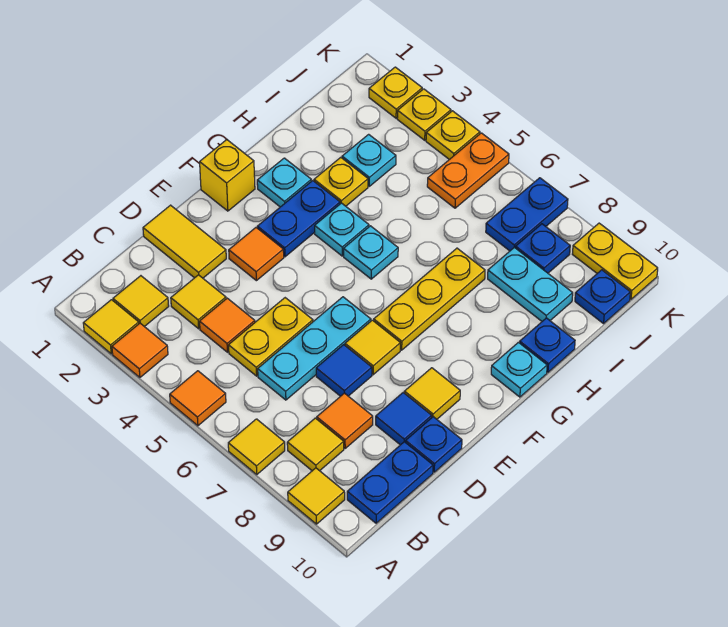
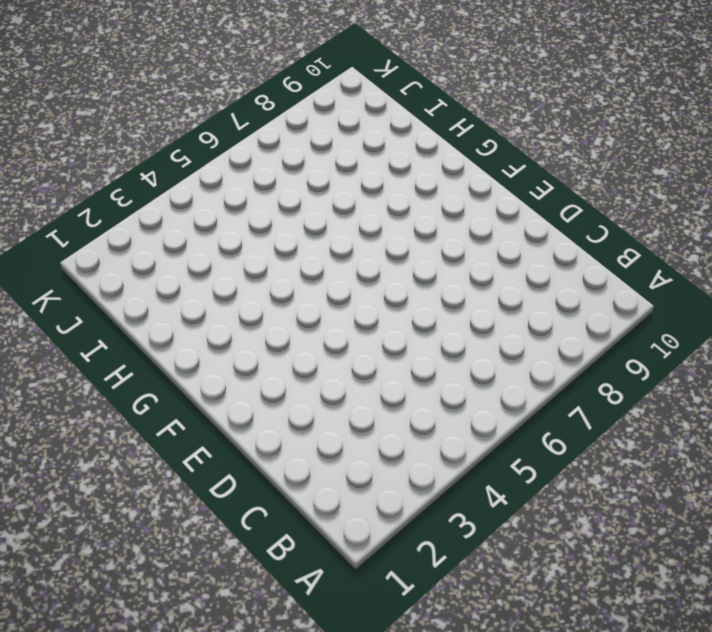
none -> yellow tile A2 level 1
none -> orange tile A3 level 1
none -> orange tile A5 level 1
none -> yellow tile A7 level 1

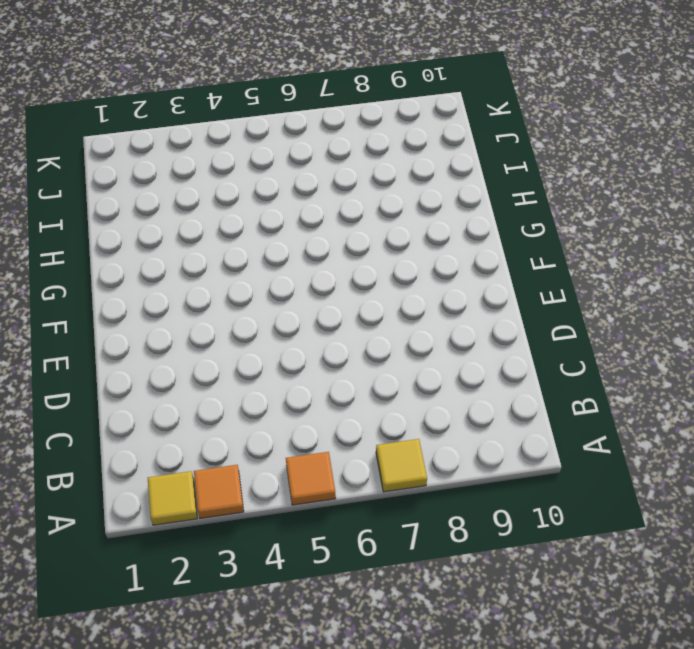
none -> yellow tile A9 level 1
none -> yellow tile B2 level 1
none -> yellow tile B8 level 1
none -> blue plate B10:C10 level 1

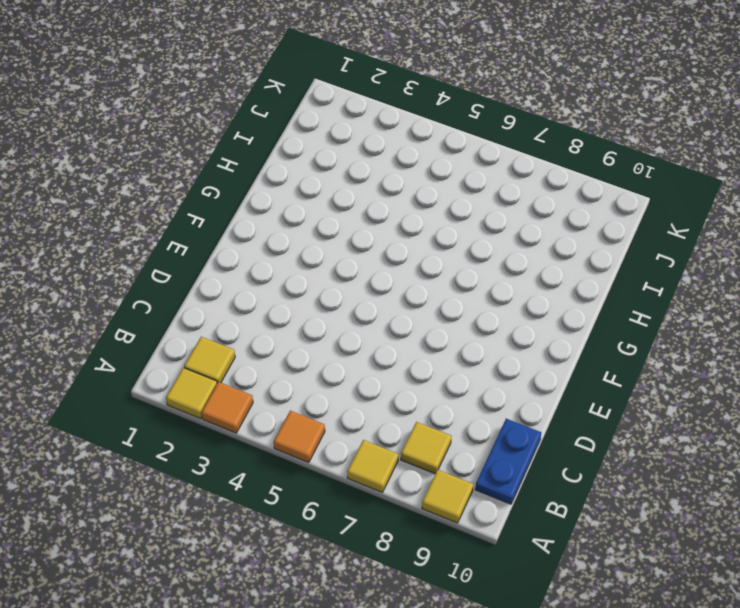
none -> yellow tile C3 level 1
none -> orange tile C4 level 1
none -> yellow plate C5:D5 level 1
none -> cyan plate C6:E6 level 1

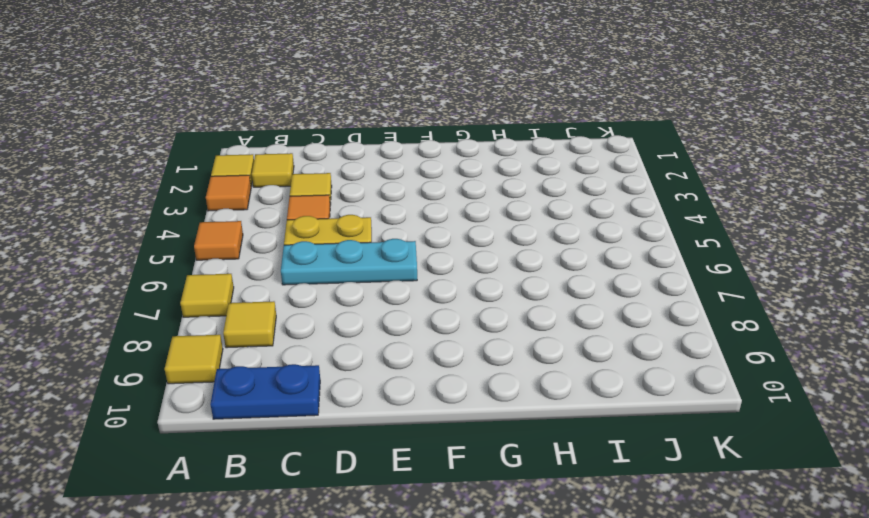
none -> orange tile C8 level 1
none -> yellow tile D1:D2 level 1
none -> blue tile D7 level 1
none -> blue tile D9 level 1

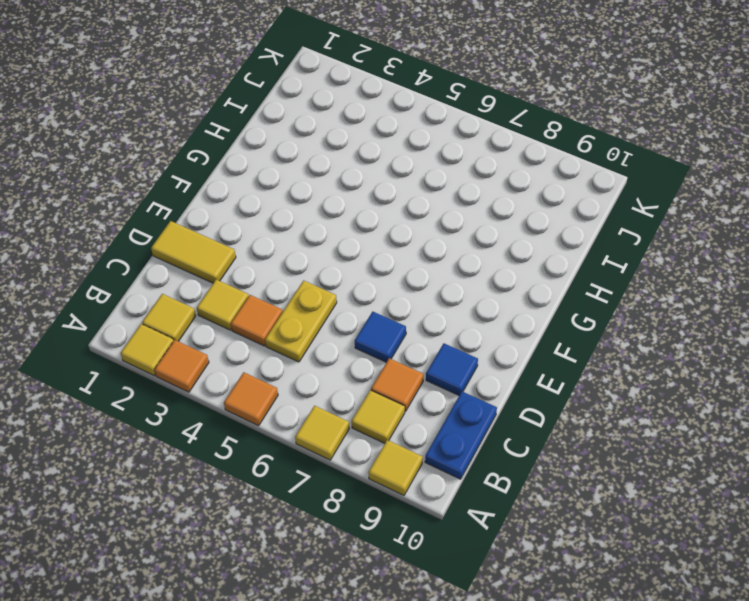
none -> cyan plate C6:E6 level 1
none -> blue plate D10 level 1
none -> orange tile E3 level 1
none -> yellow tile E7 level 1

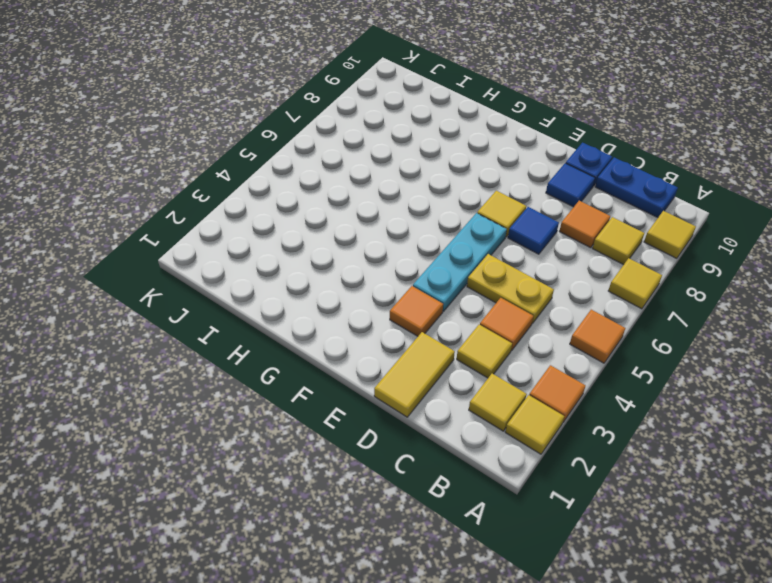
cyan plate E4:E6 level 1 -> cyan plate C6:E6 level 1
none -> yellow tile E9 level 1
none -> yellow brick F1 level 1
none -> blue plate F3:G3 level 1
none -> yellow plate F7:H7 level 1

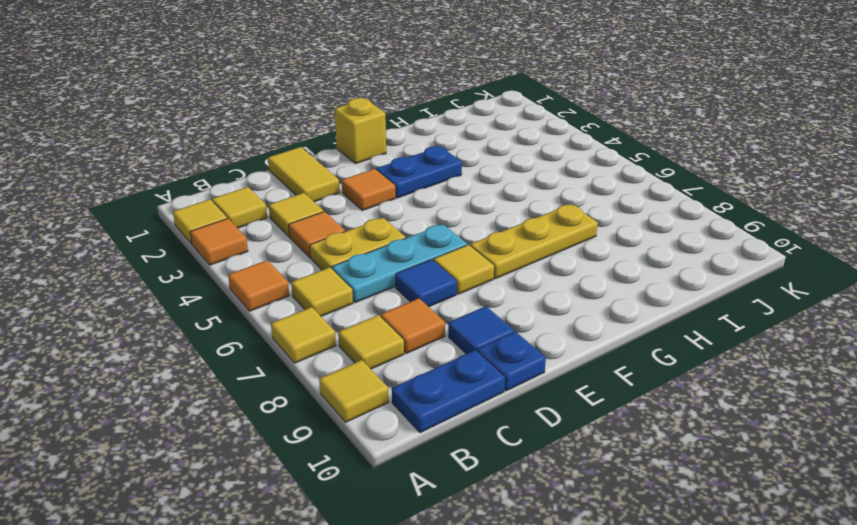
yellow tile B6 level 1 -> yellow tile E9 level 1
none -> cyan plate G2 level 1
none -> cyan plate G4 level 1
none -> cyan plate G5 level 1
none -> cyan plate G10 level 1

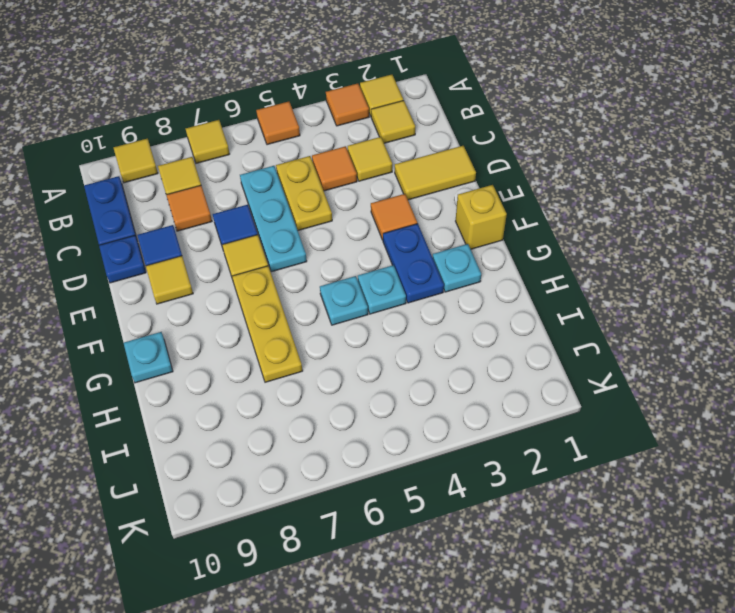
none -> yellow plate H3 level 1
none -> blue plate H10 level 1
none -> cyan plate I3 level 1
none -> cyan plate I8:I9 level 1

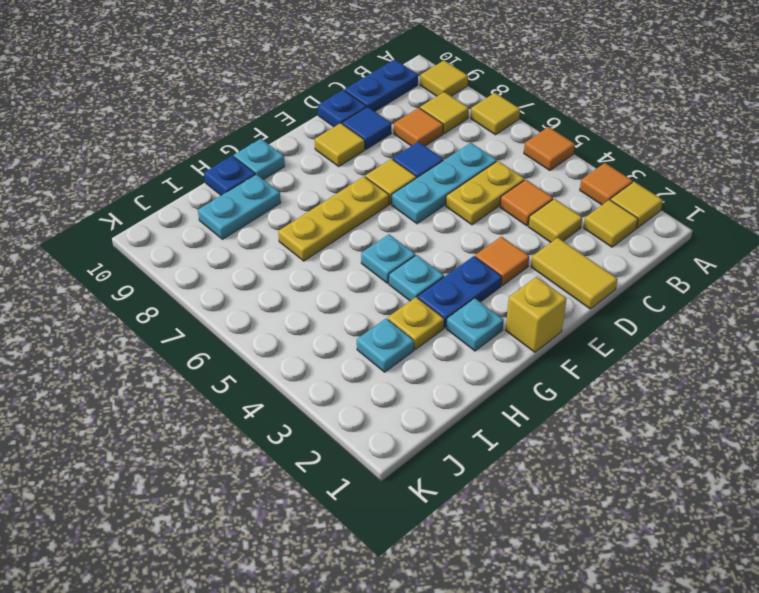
cyan plate H9:I9 level 1 -> cyan plate I8:I9 level 1
none -> orange plate J5:K5 level 1
none -> blue plate J7:K7 level 1
none -> blue plate J8 level 1
none -> blue plate J10 level 1

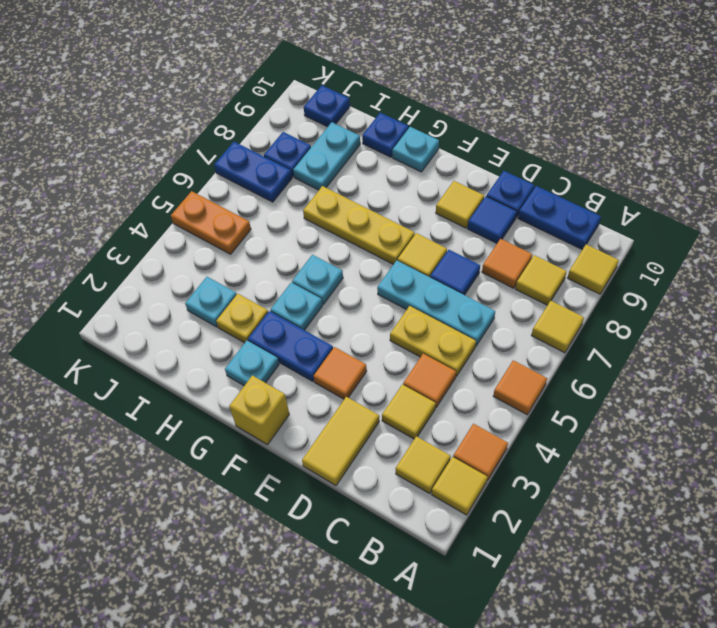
none -> yellow plate K2 level 1
none -> yellow plate K3 level 1
none -> yellow plate K4 level 1
none -> yellow plate K9:K10 level 1

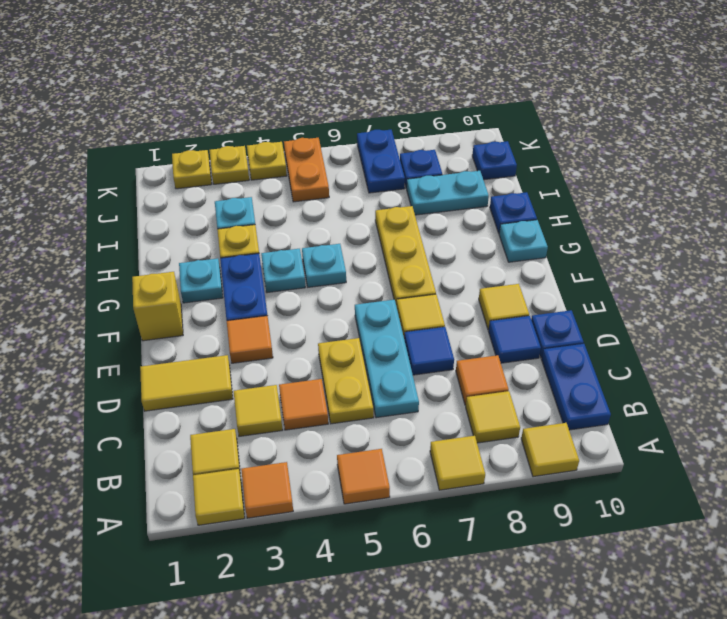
none -> yellow plate K9:K10 level 1

